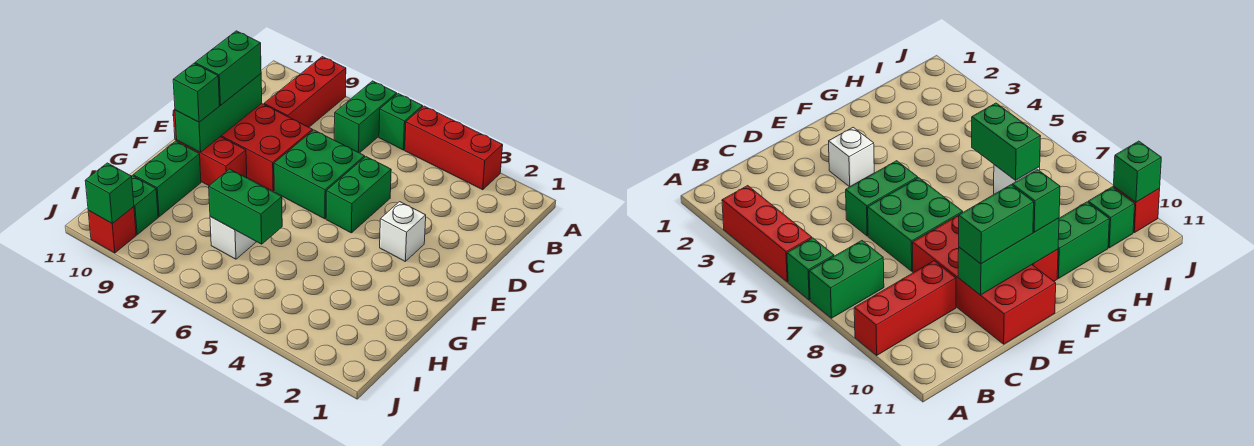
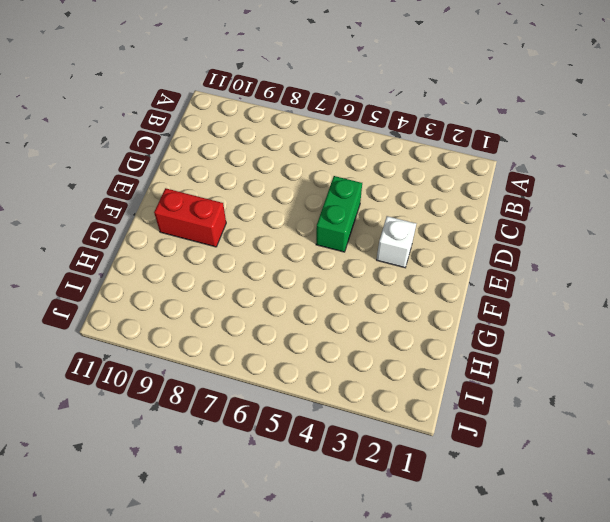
none -> red brick A3:A5 level 1
none -> green brick A6 level 1
none -> green brick A7:B7 level 1

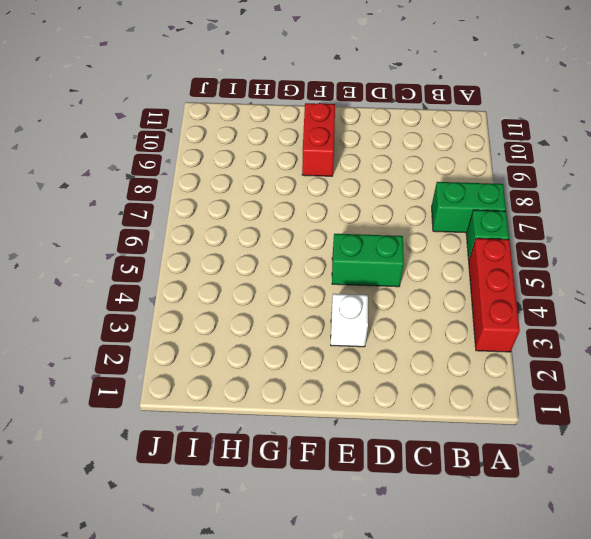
none -> red brick A9:C9 level 1
none -> green brick D6:E7 level 1
none -> red brick D8:E11 level 1

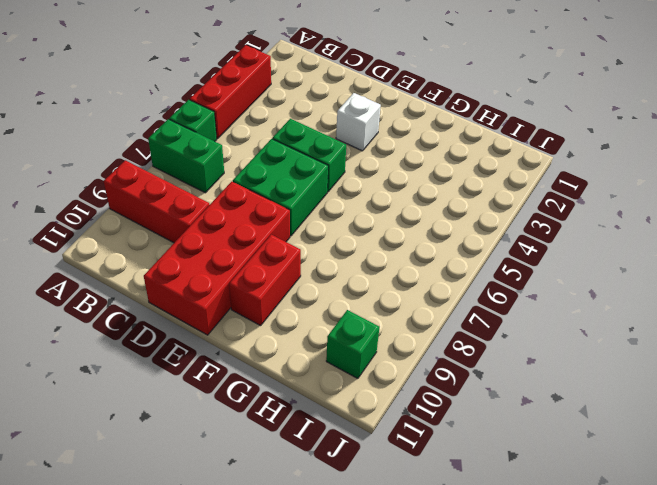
none -> green brick G10:H10 level 1
none -> white brick H7 level 1
none -> red brick J10 level 1

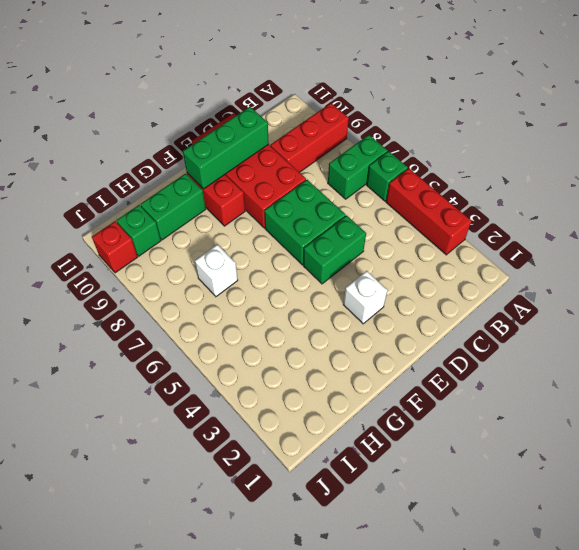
none -> green brick H6:H7 level 2
none -> green brick J10 level 2
none -> green brick D10:E10 level 3

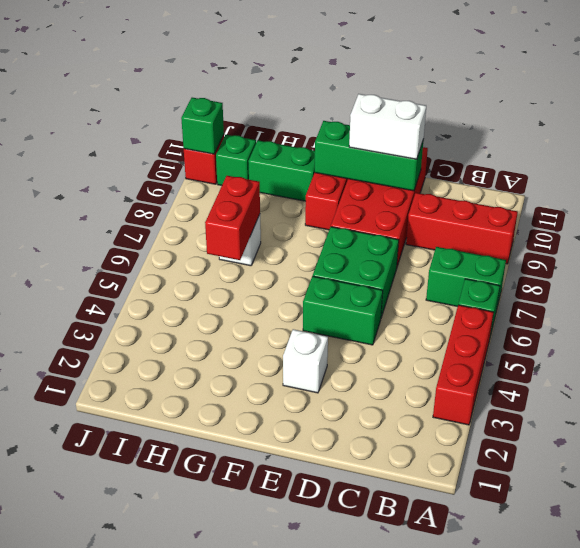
white brick D10:E10 level 3 -> green brick D10:E10 level 3
red brick H6:H7 level 2 -> green brick H6:H7 level 2
none -> green brick F10 level 3

